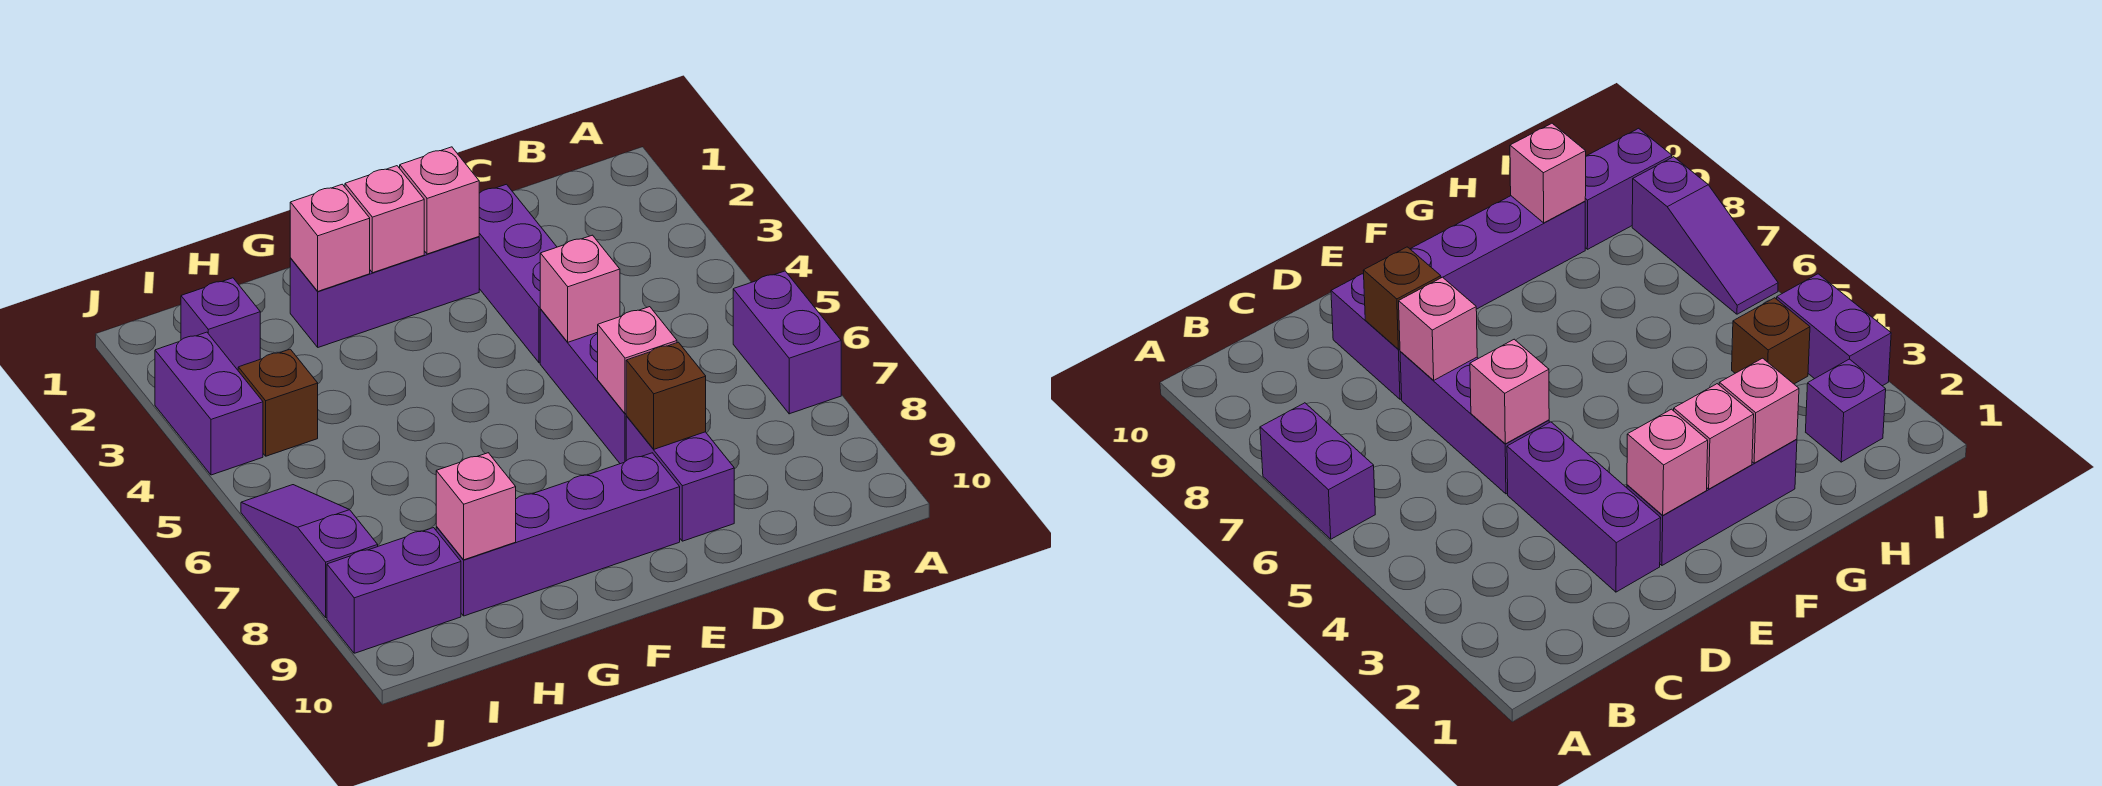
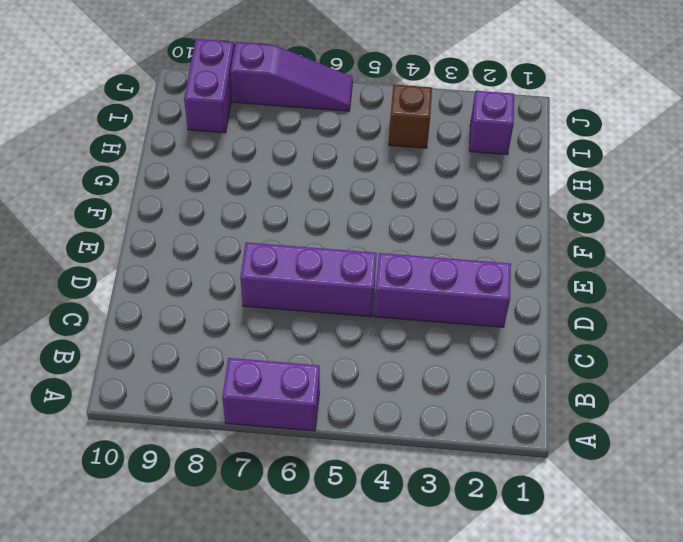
none -> purple brick D8:D9 level 1
none -> purple brick E2:G2 level 1
none -> purple brick E9:H9 level 1

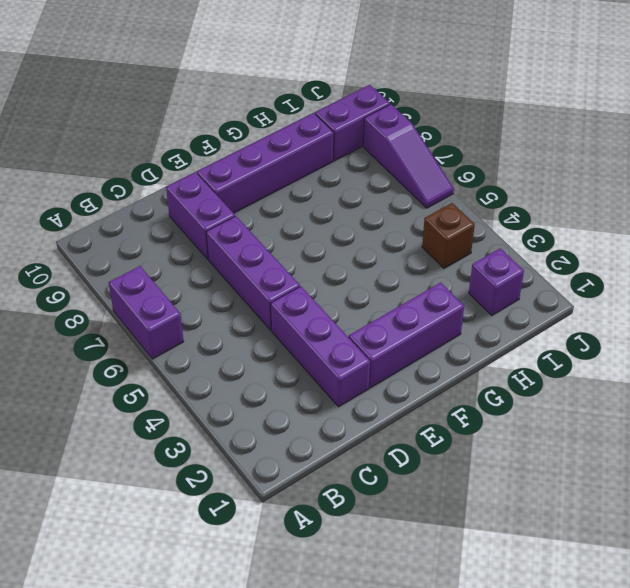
none -> purple brick J3:J4 level 1
none -> pink brick D5 level 2
none -> pink brick D7 level 2

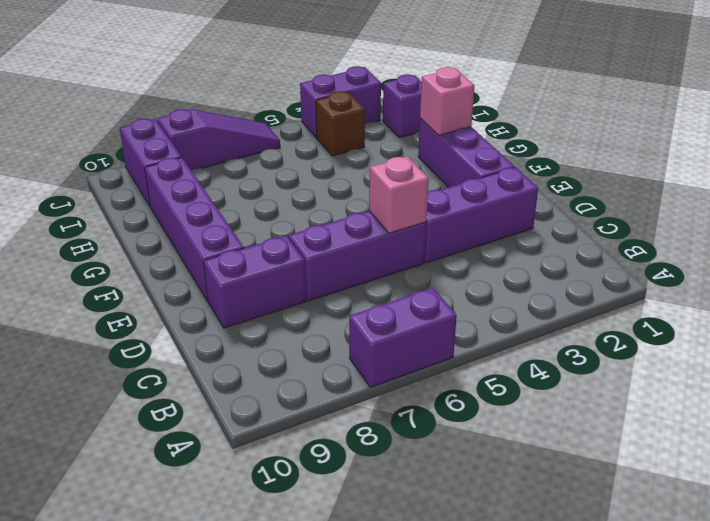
none -> pink brick D7 level 2
none -> brown brick D8 level 2
none -> pink brick E2 level 2

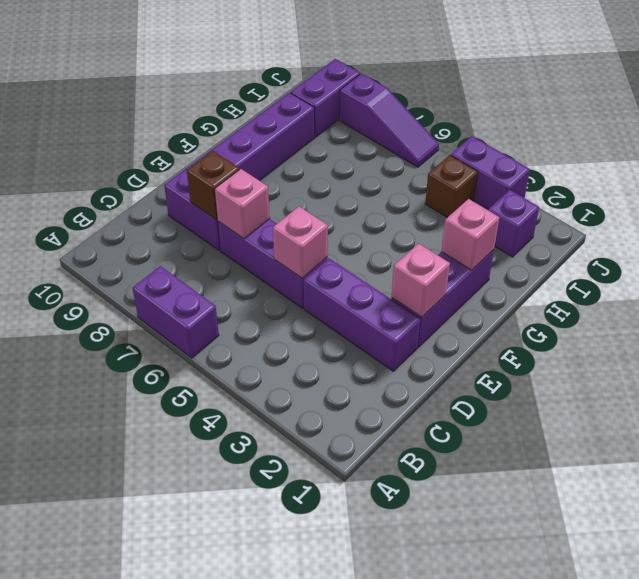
none -> pink brick F2 level 2
none -> pink brick H9 level 2

